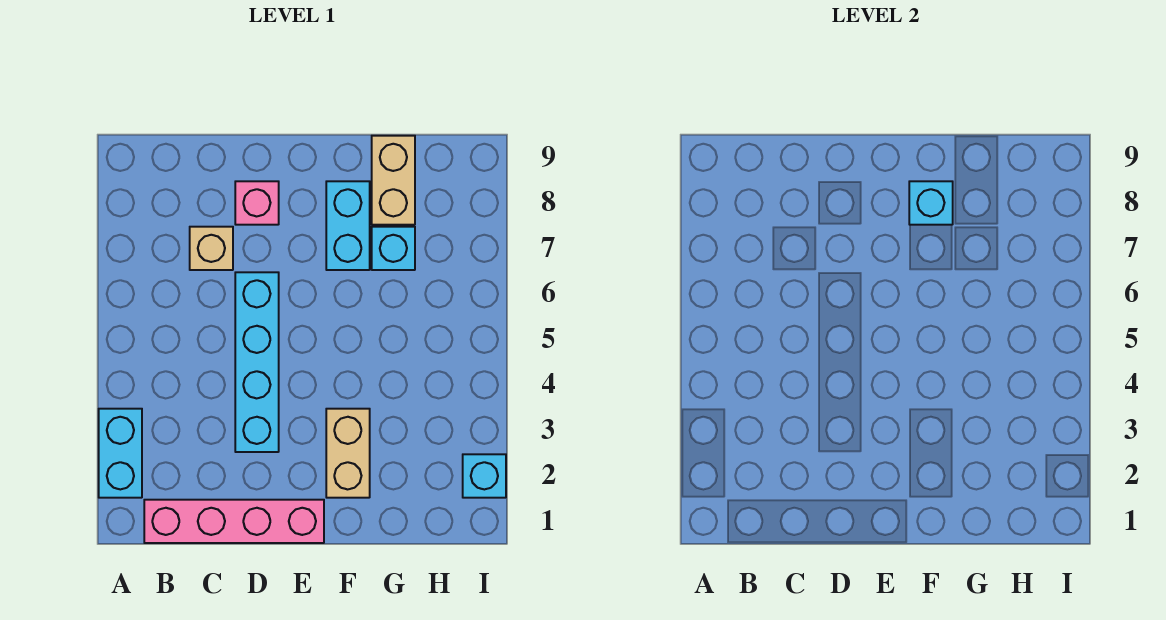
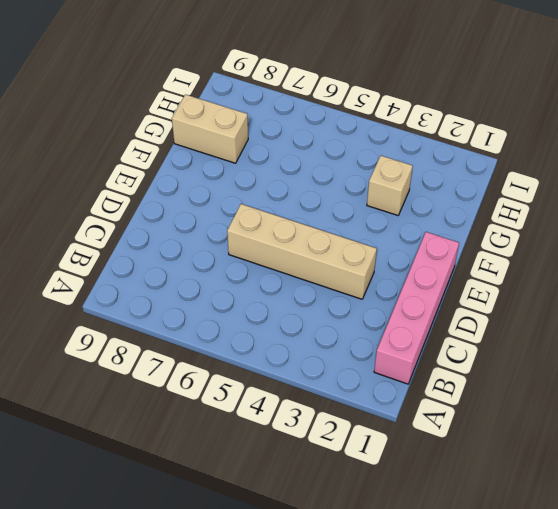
tan brick D3:D6 level 1 -> cyan brick D3:D6 level 1
tan brick G3 level 1 -> tan brick C7 level 1
none -> cyan brick A2:A3 level 1
none -> pink brick D8 level 1

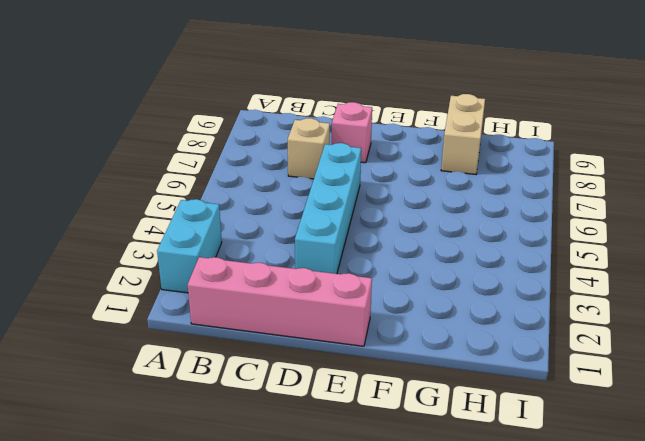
none -> tan brick F2:F3 level 1
none -> cyan brick F7:F8 level 1

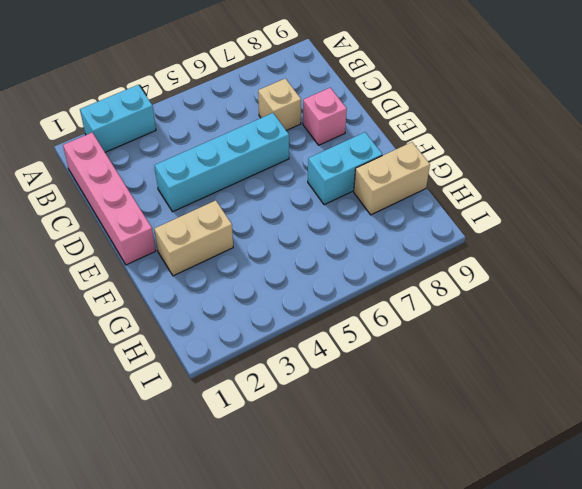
none -> cyan brick G7 level 1
none -> cyan brick I2 level 1

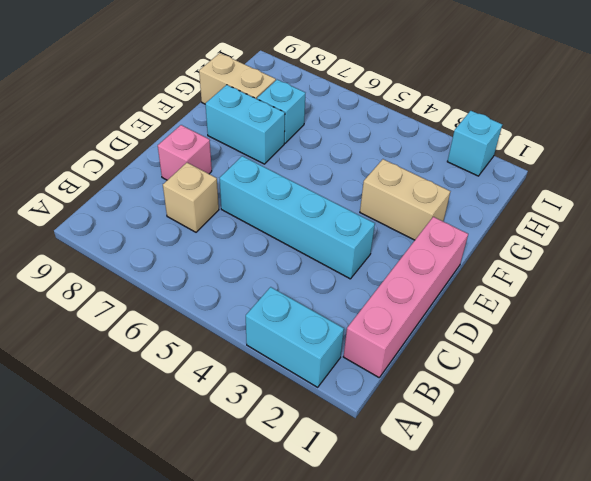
none -> cyan brick F8 level 2

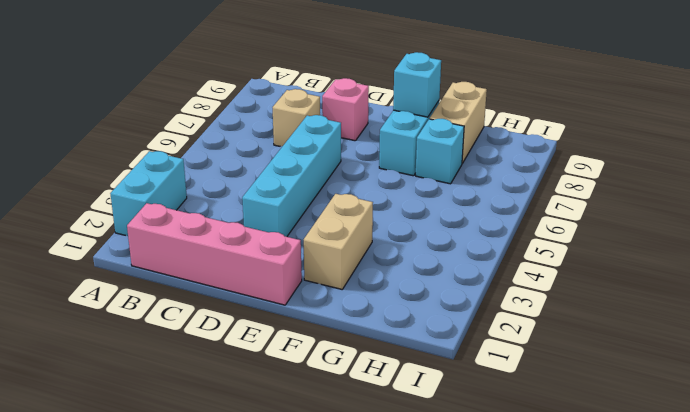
none -> cyan brick I2 level 1

